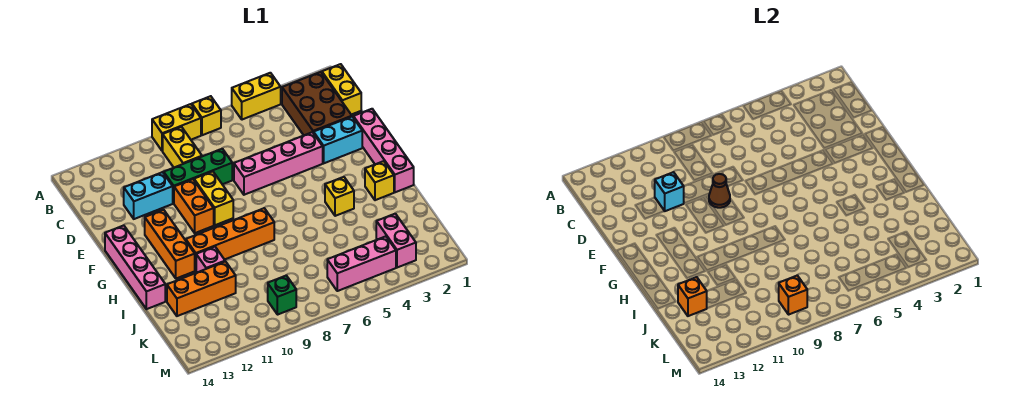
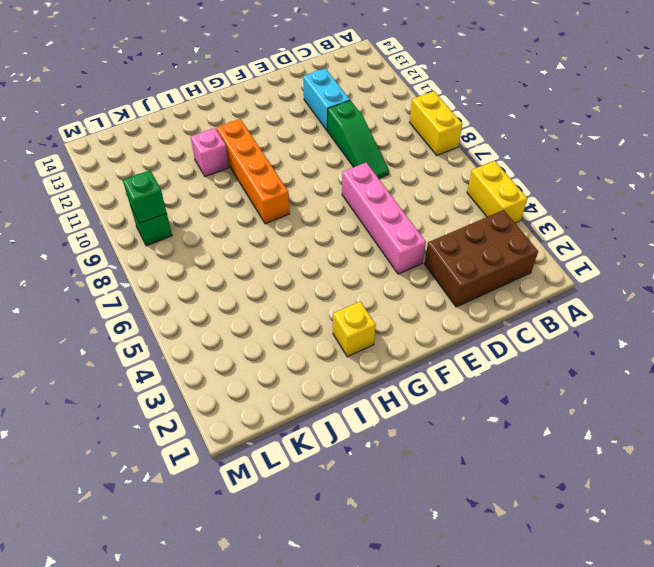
green slope D8:D10 level 1 top 10 -> green brick D8:D10 level 1
green brick L9 level 2 -> orange brick L9 level 2
none -> yellow brick A7 level 1
none -> yellow brick B1:C1 level 1
none -> yellow brick B9:C9 level 1

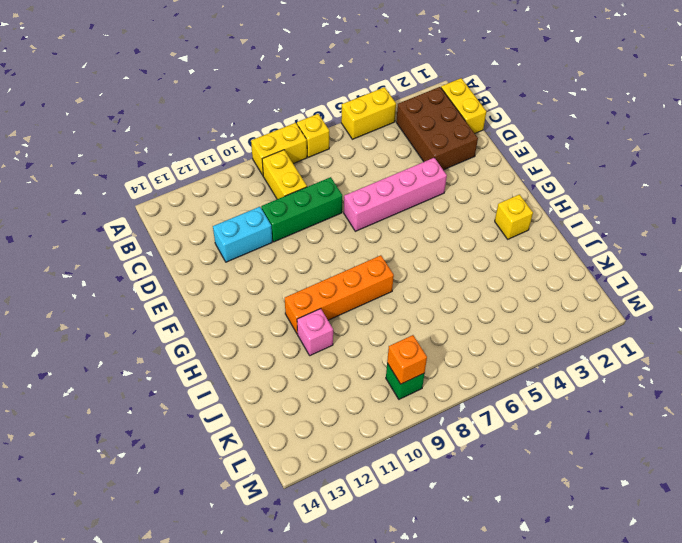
none -> pink brick E1:H1 level 1
none -> cyan brick E2:E3 level 1
none -> yellow brick E9:F9 level 1

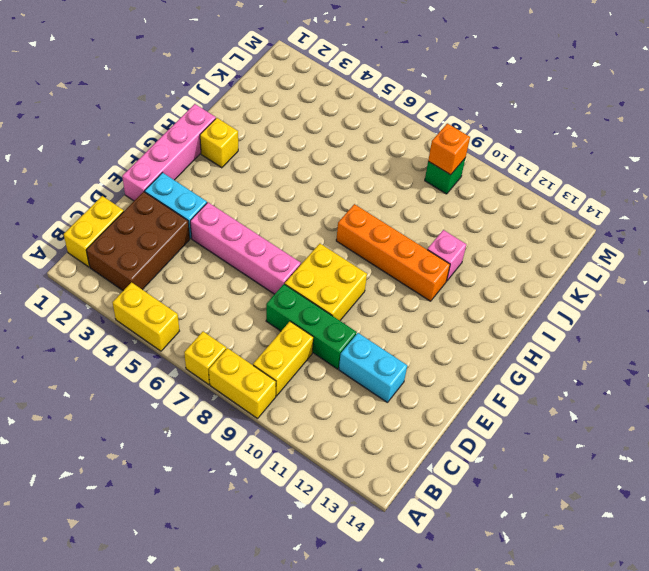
yellow brick E8:F9 level 1 -> yellow brick E9:F9 level 1
none -> orange brick E10:F10 level 1
none -> orange brick F12:H12 level 1
none -> pink brick F14:I14 level 1

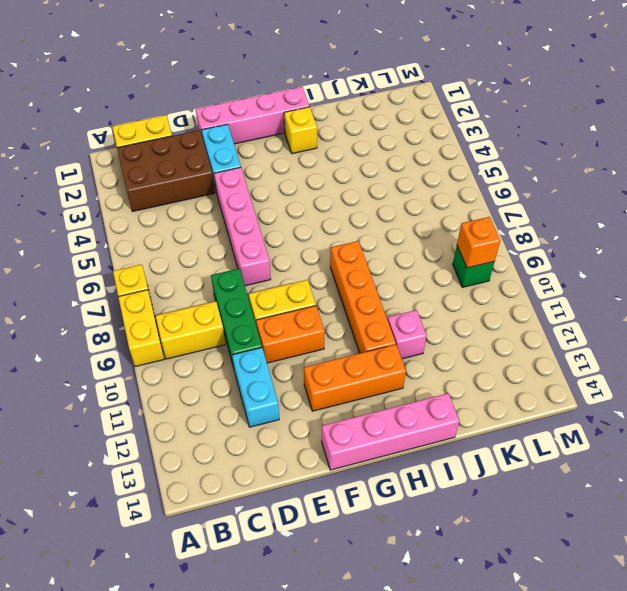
none -> yellow brick A4:A5 level 1
none -> yellow brick H4 level 1
none -> orange brick J11:J13 level 1

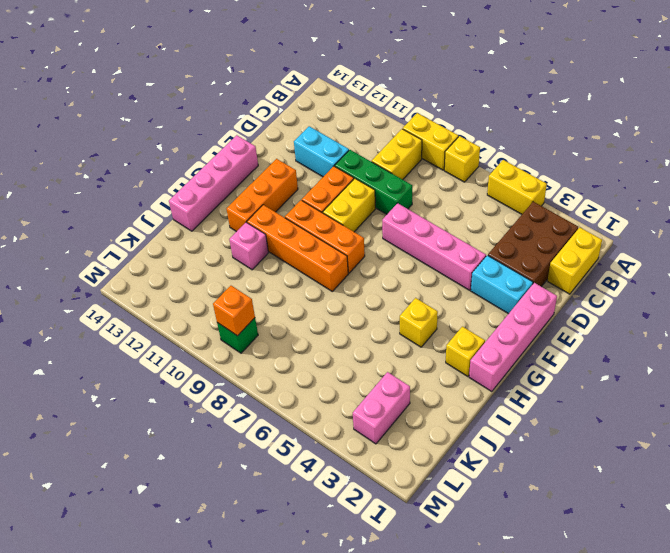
orange brick G8:G10 level 1 -> orange brick J11:J13 level 1
none -> pink brick L4:L6 level 1
none -> cyan brick D11 level 2
none -> brown cone E9 level 2

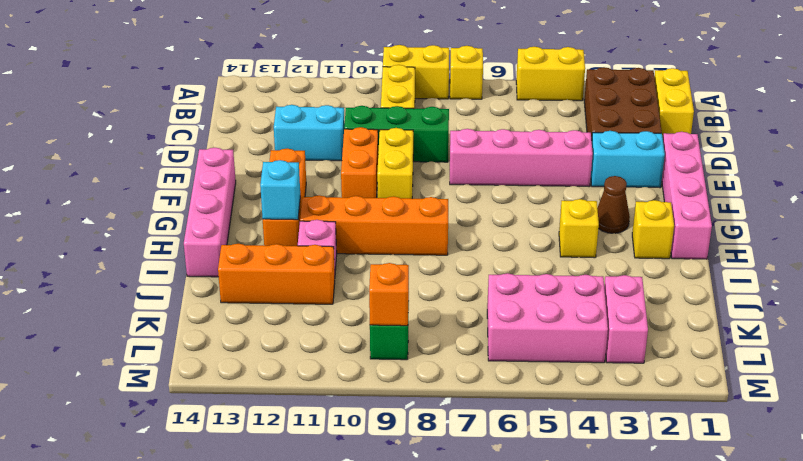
brown cone G3 level 1 -> brown cone E9 level 2
cyan brick H12 level 2 -> cyan brick D11 level 2
pink brick K4:L6 level 1 -> pink brick L4:L6 level 1
none -> orange brick J13 level 2

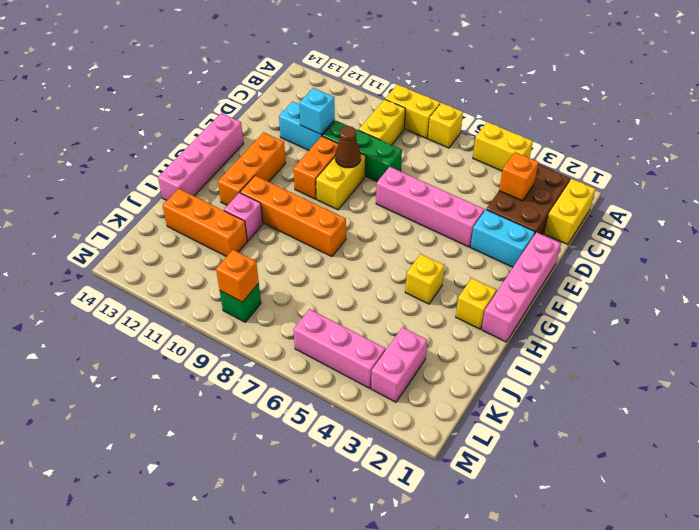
orange brick C3 level 2 -> orange brick J13 level 2

